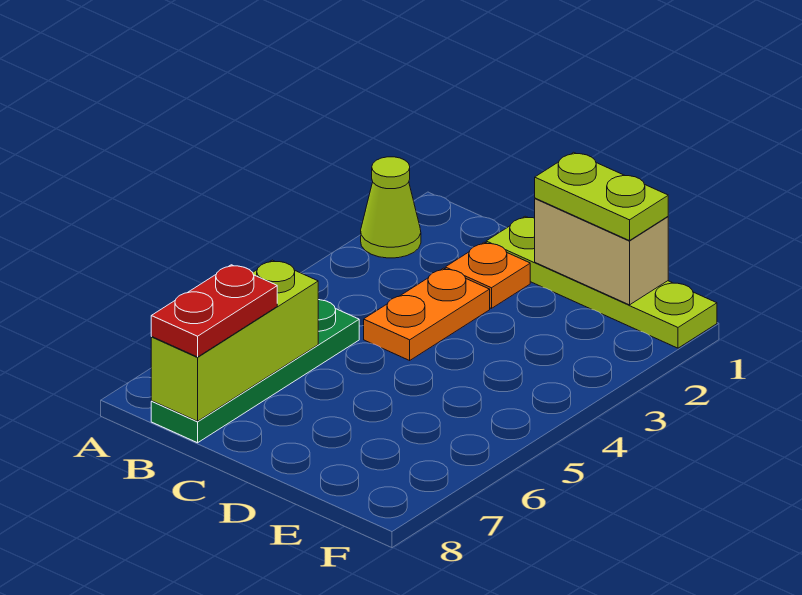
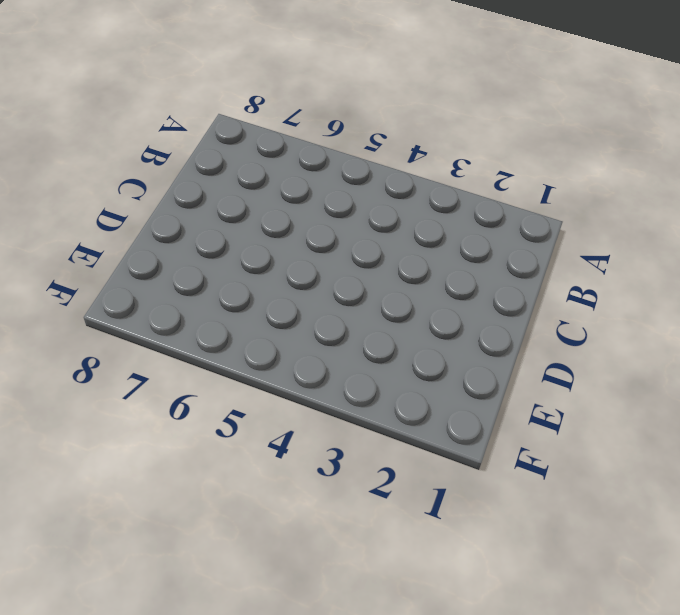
none -> lime cone A2 level 1
none -> green plate B5:B8 level 1

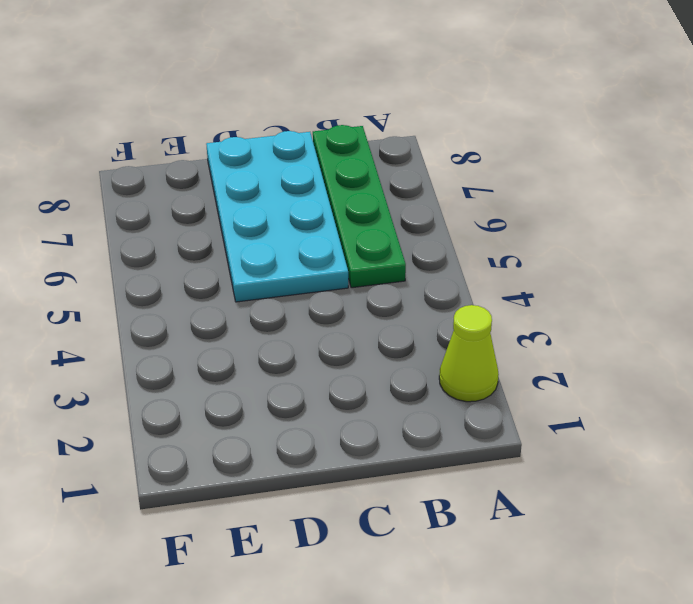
cyan plate C5:D8 level 1 -> none
none -> lime plate C1:F1 level 1
none -> orange plate C2 level 1

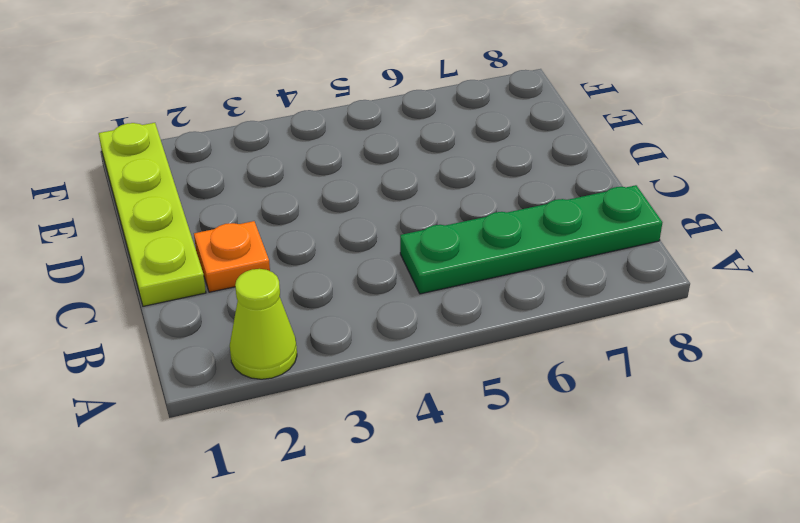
none -> orange plate C3:C4 level 1
none -> lime brick B6:B8 level 2

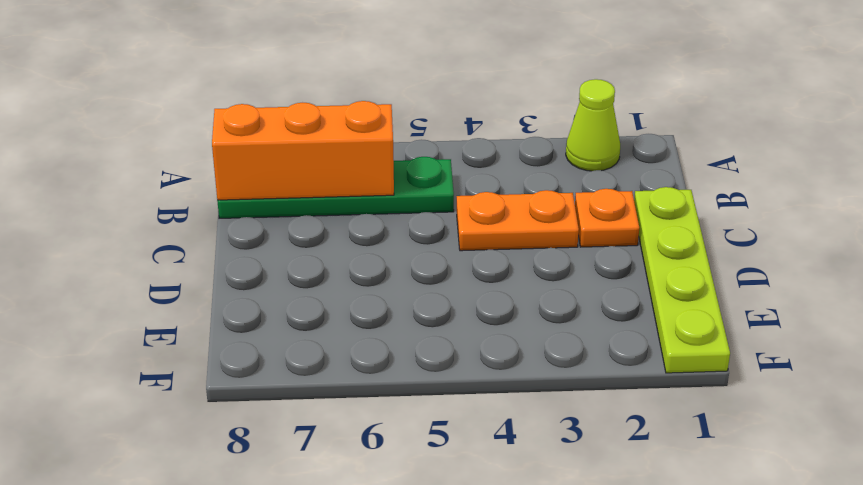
orange brick B6:B8 level 2 -> lime brick B6:B8 level 2
none -> tan brick D1:E1 level 2
none -> red plate B7:B8 level 3

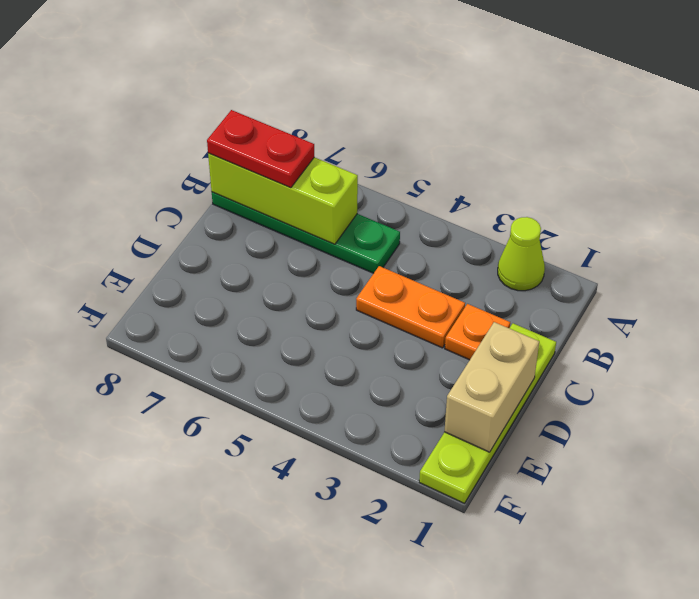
none -> lime plate D1:E1 level 3

